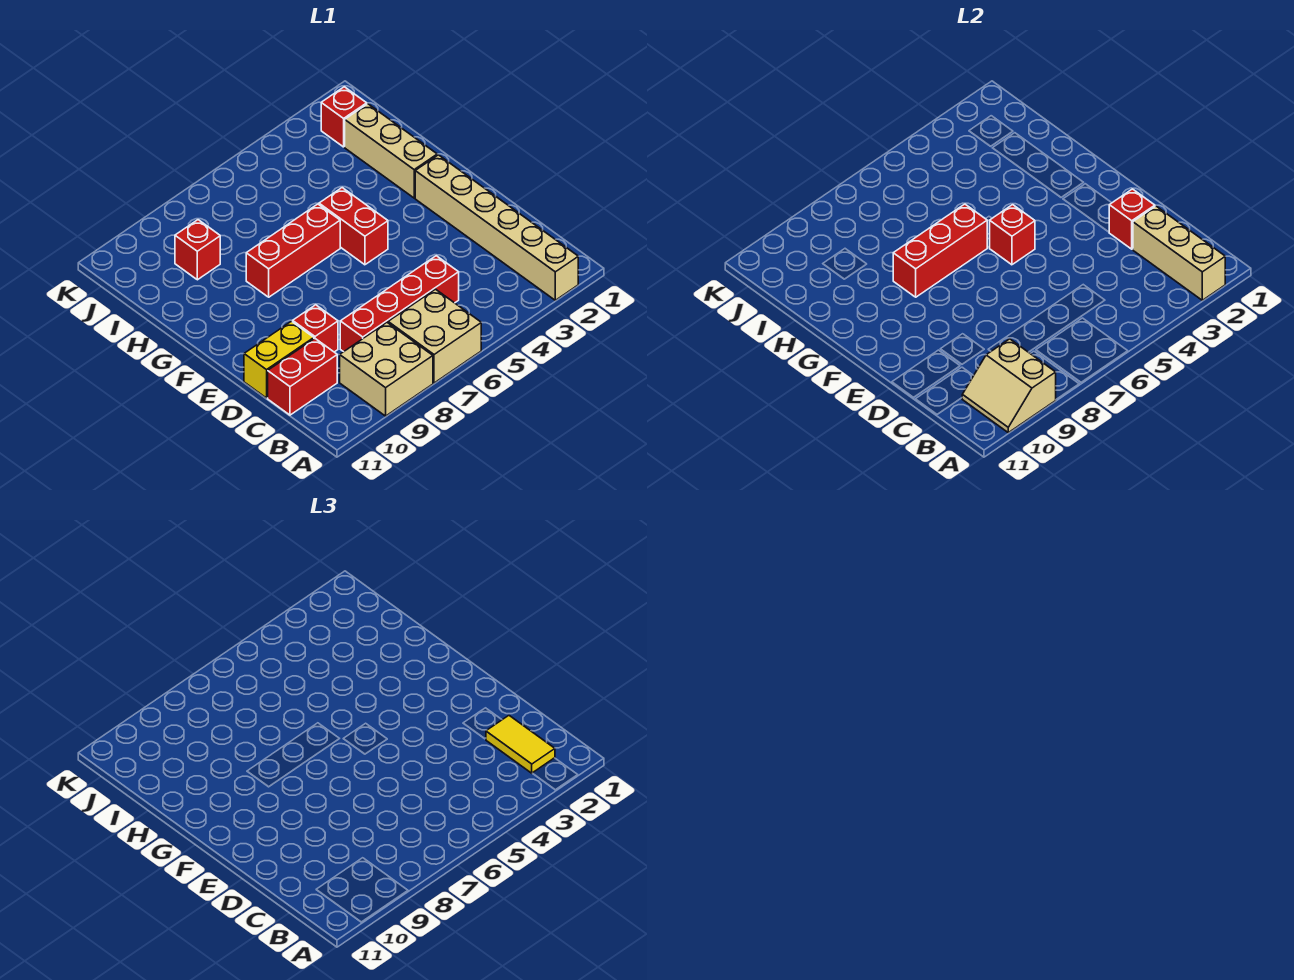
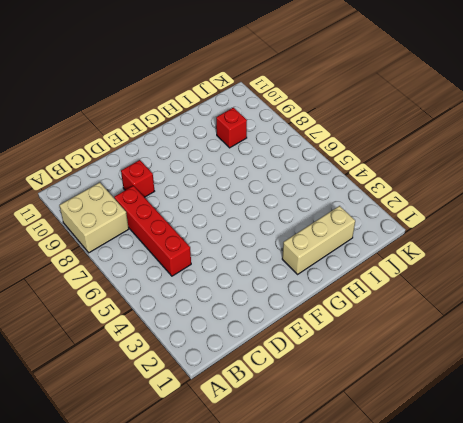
none -> tan brick A2:F2 level 1
none -> tan brick A6:B7 level 1
none -> red brick C10:C11 level 1

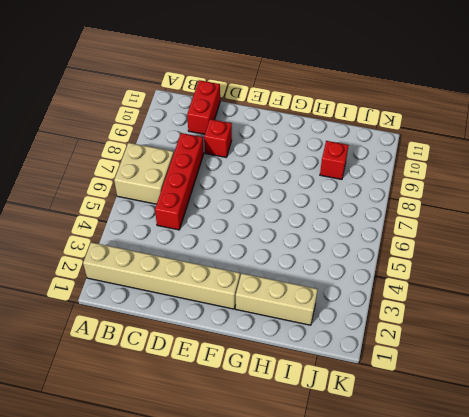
none -> tan brick A8:B9 level 1
none -> yellow brick D10:D11 level 1
none -> red brick F5:G5 level 1

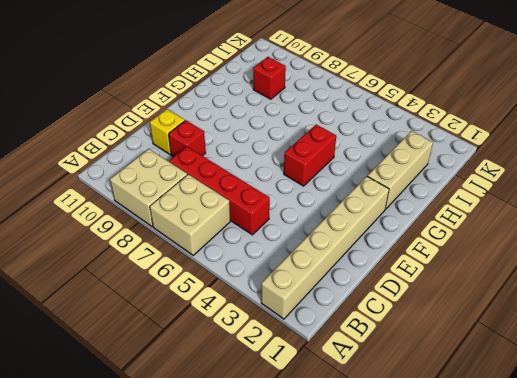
yellow brick D10 level 1 -> yellow brick D10:D11 level 1
none -> red brick C10:C11 level 1
none -> red brick G6:G8 level 1
none -> red brick J2 level 1

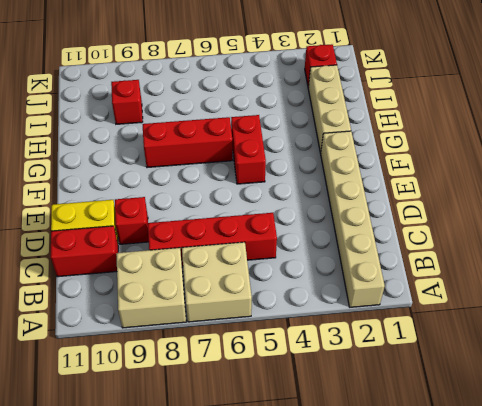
none -> tan brick A2:C2 level 2
none -> tan slope A9:B10 level 2 top 9
none -> red brick D2 level 2

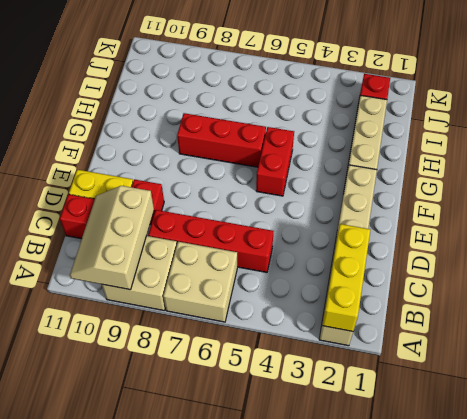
yellow brick A2:C2 level 2 -> tan brick A2:C2 level 2
tan slope A9:C10 level 2 top 9 -> tan slope A9:B10 level 2 top 9
none -> red brick I9 level 1
none -> red brick D2 level 2
none -> red brick F5 level 2

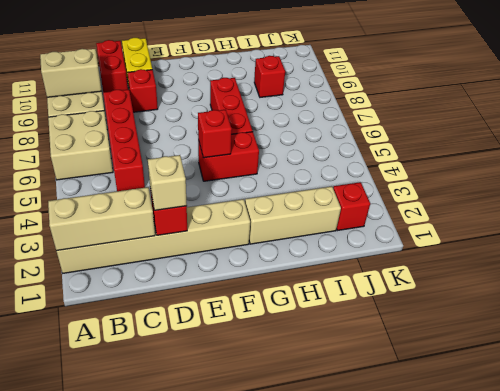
tan brick D2 level 3 -> none
none -> red brick G6:G8 level 2
none -> yellow tile B2:C2 level 3

